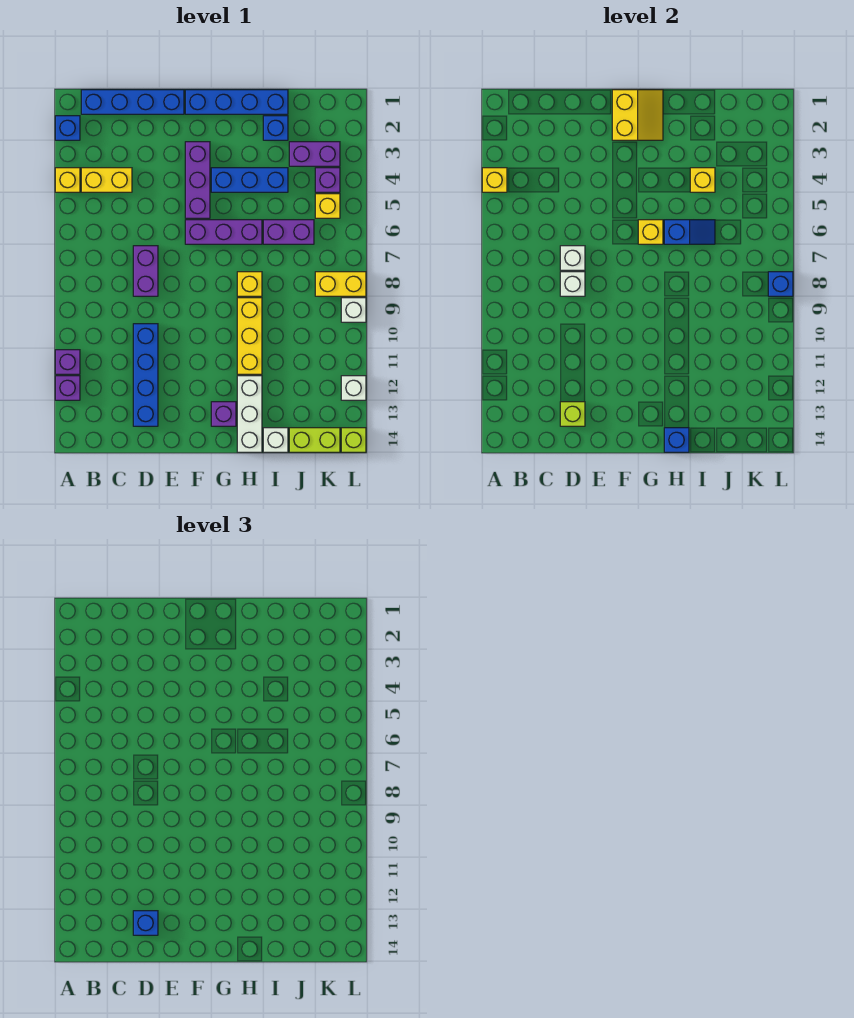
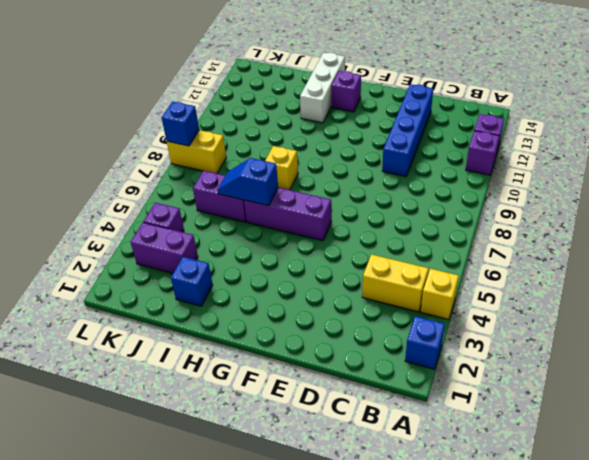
none -> blue brick B1:E1 level 1
none -> purple brick D7:D8 level 1
none -> blue brick F1:I1 level 1
none -> purple brick F3:F5 level 1

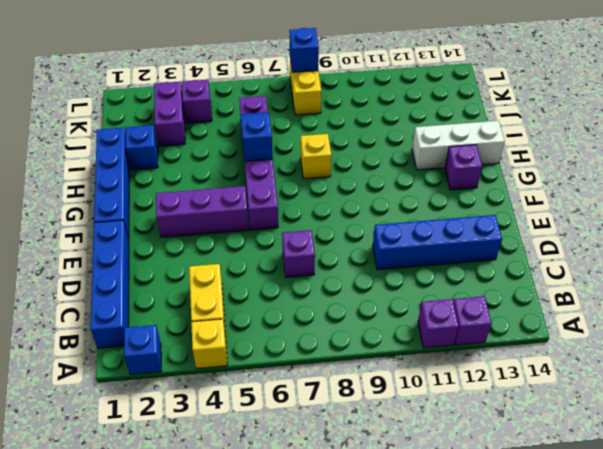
purple brick D7 level 1 -> purple brick D7:D8 level 1
none -> blue brick G4:I4 level 1
none -> yellow brick H9:H11 level 1
none -> white brick I14 level 1
none -> lime brick J14:K14 level 1

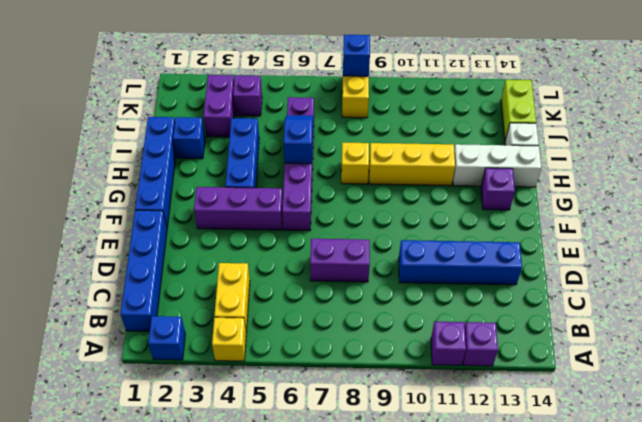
none -> yellow brick K5 level 1
none -> white brick L9 level 1
none -> white brick L12 level 1
none -> lime brick L14 level 1

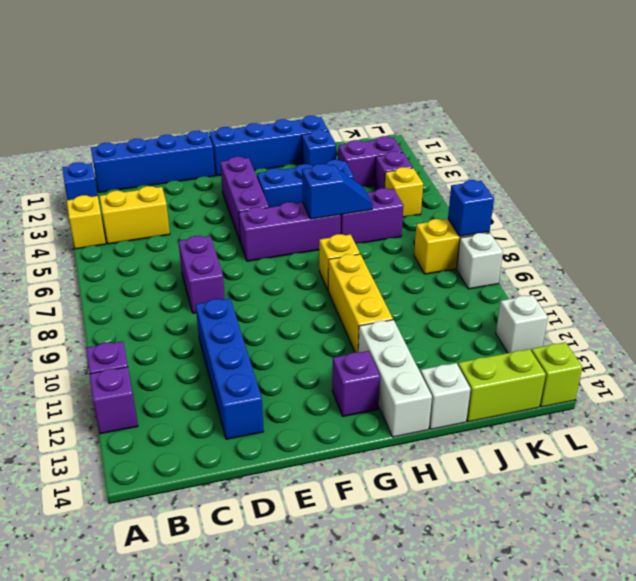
none -> yellow brick A4 level 2
none -> white brick D7 level 2
none -> white brick D8 level 2
none -> lime brick D13 level 2

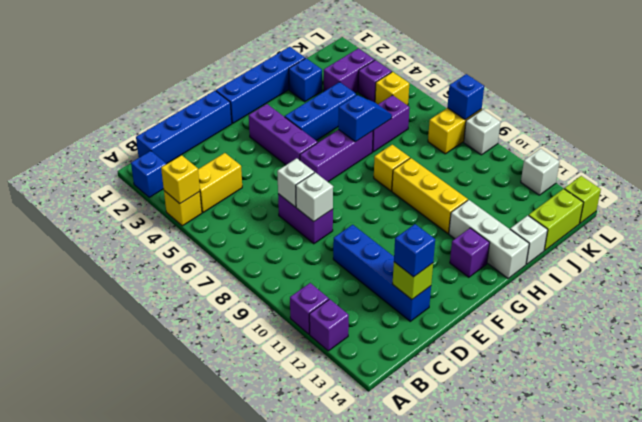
none -> yellow slope F1:G2 level 2 top F
none -> yellow brick G6 level 2
none -> blue brick H14 level 2
none -> yellow brick I4 level 2

